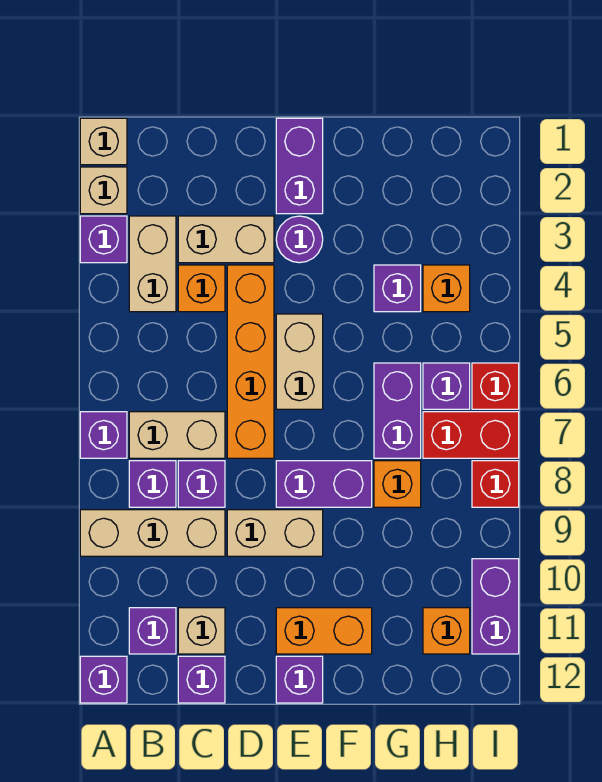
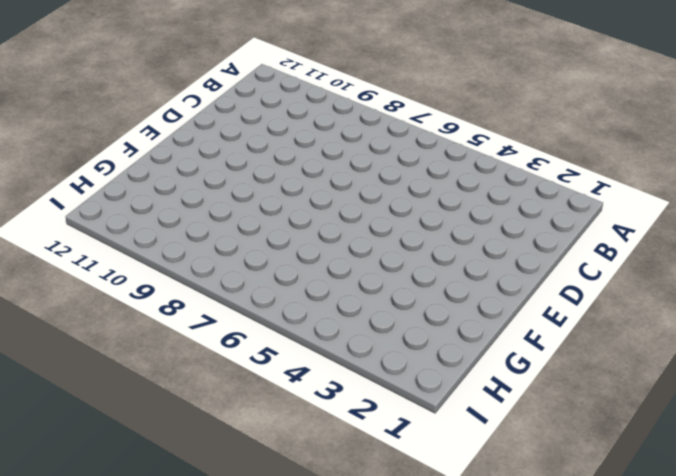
none -> tan brick A1 level 1
none -> tan brick A2 level 1
none -> purple brick A3 level 1
none -> purple brick A7 level 1

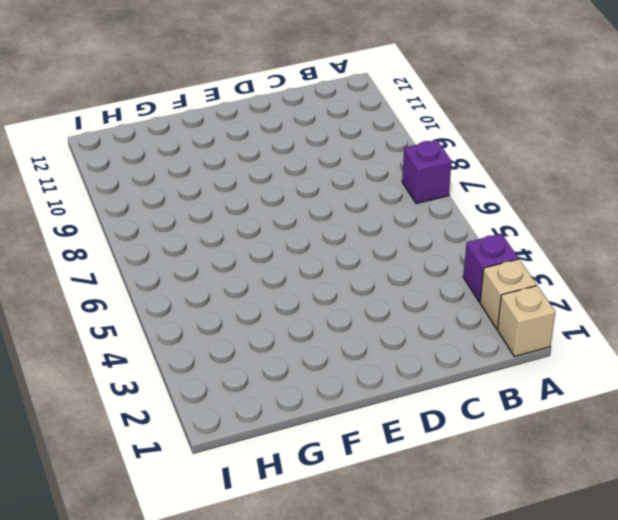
none -> tan brick A9:C9 level 1
none -> purple brick A12 level 1
none -> tan brick B3:B4 level 1
none -> tan brick B7:C7 level 1

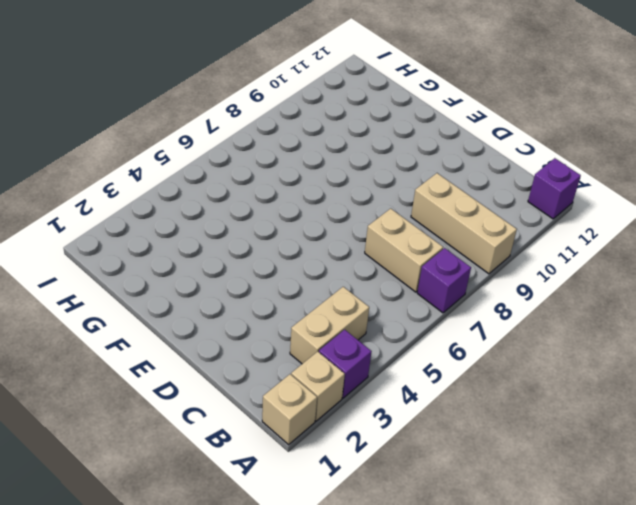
none -> purple brick B8 level 1
none -> purple brick B11 level 1
none -> tan brick C3:D3 level 1
none -> orange brick C4 level 1

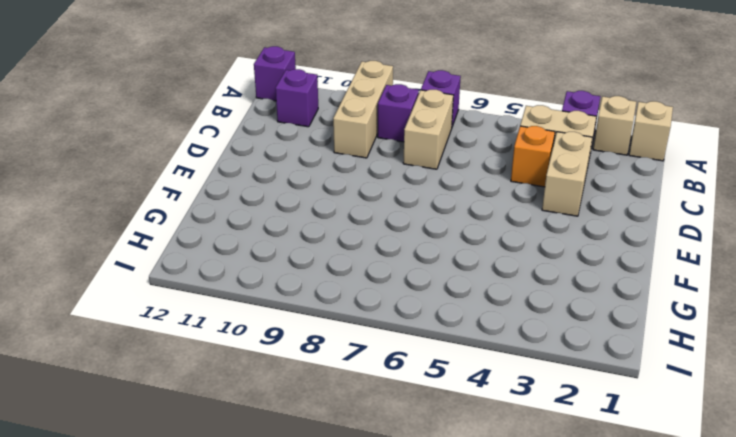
none -> purple brick C8 level 1
none -> tan brick C11 level 1
none -> purple brick C12 level 1
none -> orange brick D4:D7 level 1

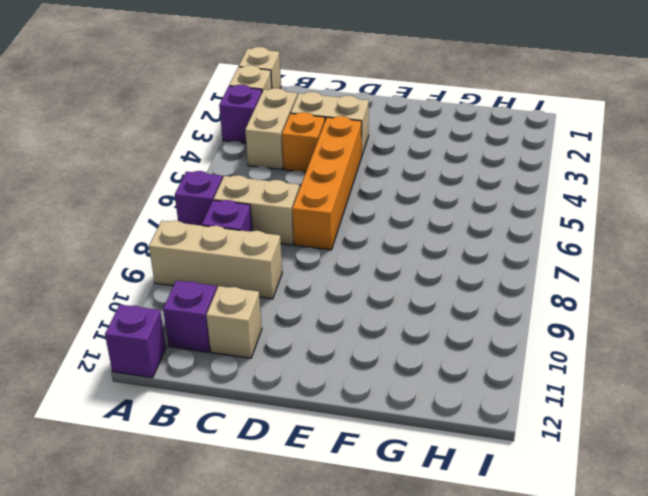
none -> purple brick C8 level 1
none -> purple brick C12 level 1
none -> tan brick D9:E9 level 1
none -> purple brick E1:E2 level 1

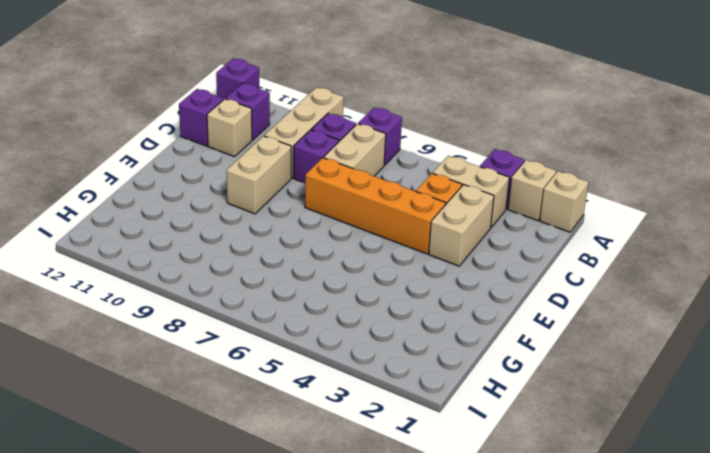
none -> purple brick E1:E2 level 1
none -> purple round brick E3 level 1
none -> tan brick E5:E6 level 1
none -> purple brick E8:F8 level 1

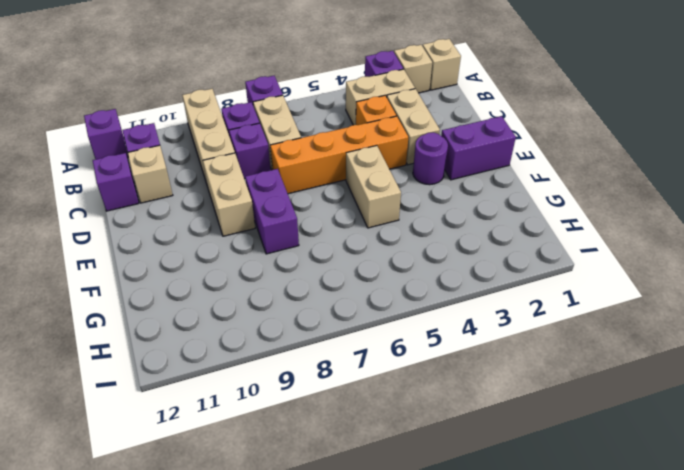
tan brick E5:F5 level 1 -> tan brick E5:E6 level 1
none -> orange brick E11:F11 level 1
none -> purple brick E12 level 1
none -> purple brick G4 level 1
none -> purple brick G6:G7 level 1

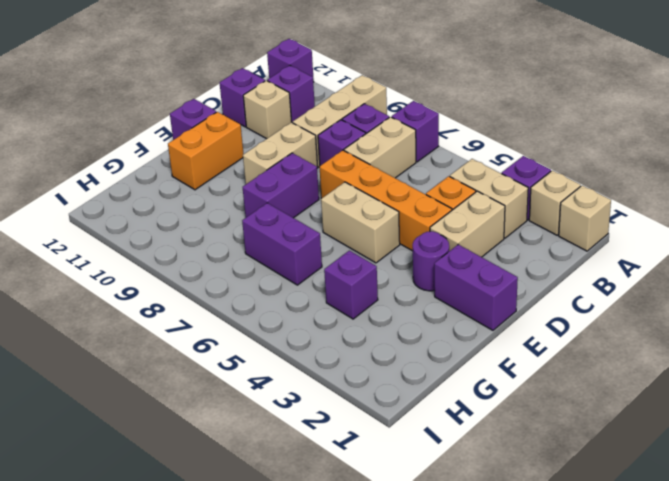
none -> orange brick G8 level 1
none -> orange brick H4 level 1
none -> purple brick H6 level 1
none -> red brick H7:I7 level 1

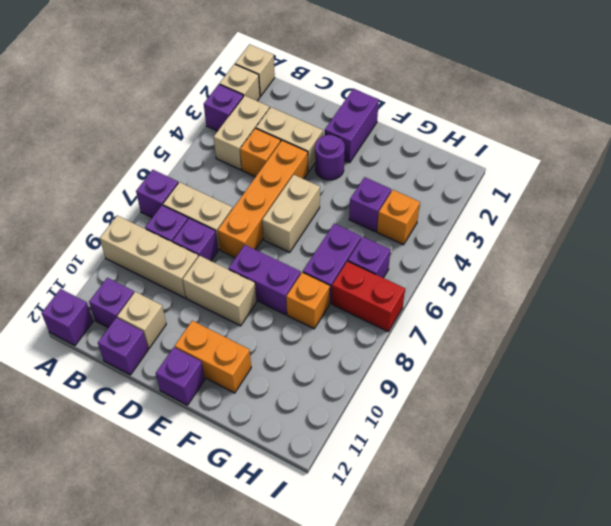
none -> orange brick H11 level 1
none -> red brick I6 level 1
none -> red brick I8 level 1
none -> purple brick I10:I11 level 1

